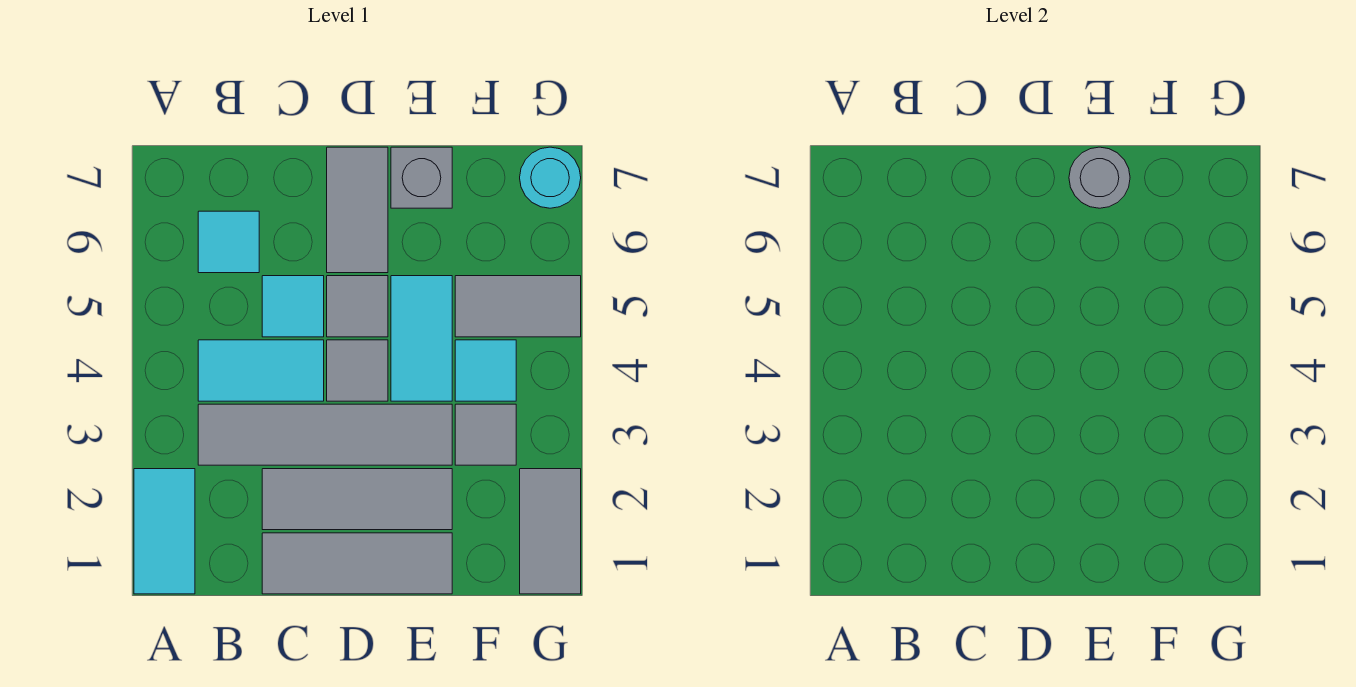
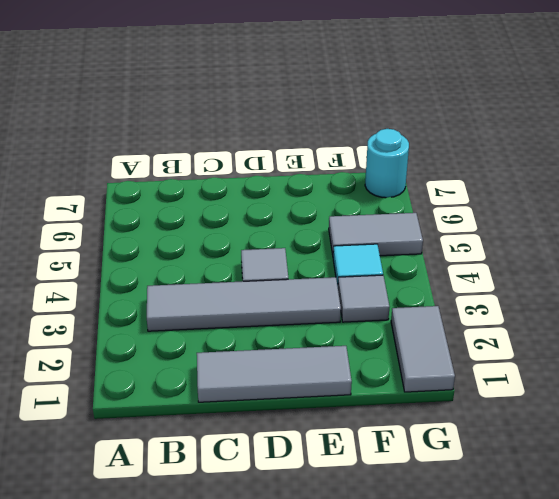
none -> cyan tile A1:A2 level 1
none -> cyan tile B4:C4 level 1
none -> cyan tile B6 level 1

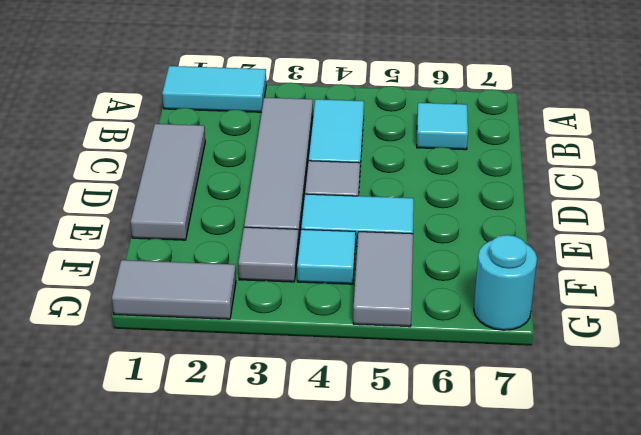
none -> grey tile C2:E2 level 1
none -> cyan tile C5 level 1
none -> grey tile D5 level 1

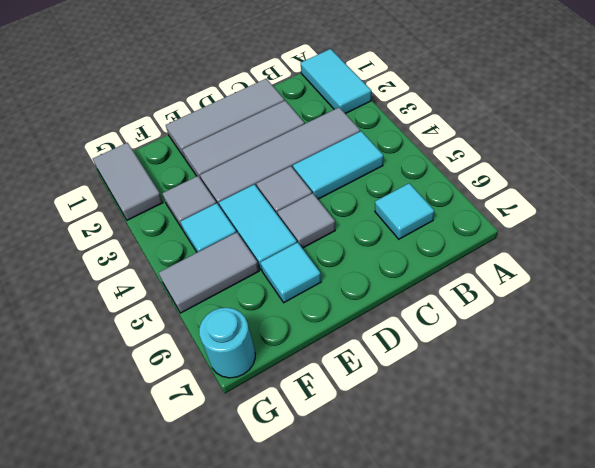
cyan tile E6 level 1 -> cyan tile C5 level 1
none -> grey tile D6:D7 level 1
none -> grey brick E7 level 1
none -> grey round brick E7 level 2

